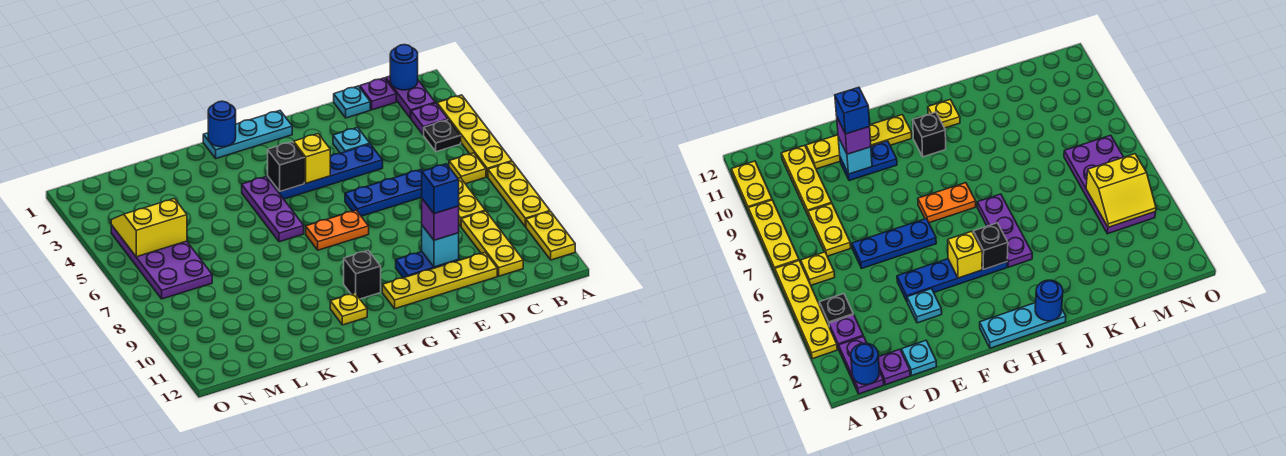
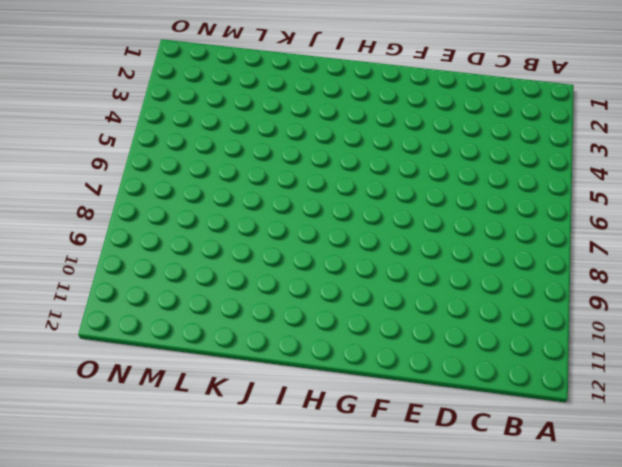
none -> yellow plate A3:A6 level 1
none -> yellow plate A7:A9 level 1
none -> yellow plate A10:A11 level 1
none -> purple plate B1:B2 level 1

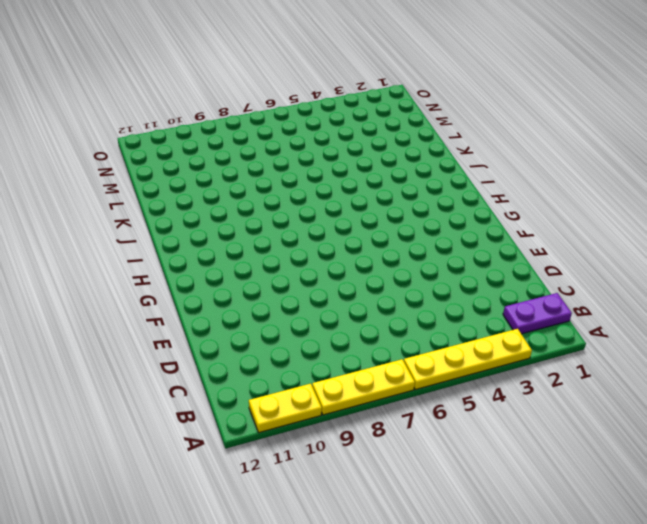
none -> purple plate B3 level 1
none -> black plate B4 level 1
none -> yellow plate B6 level 1
none -> purple plate C1 level 1

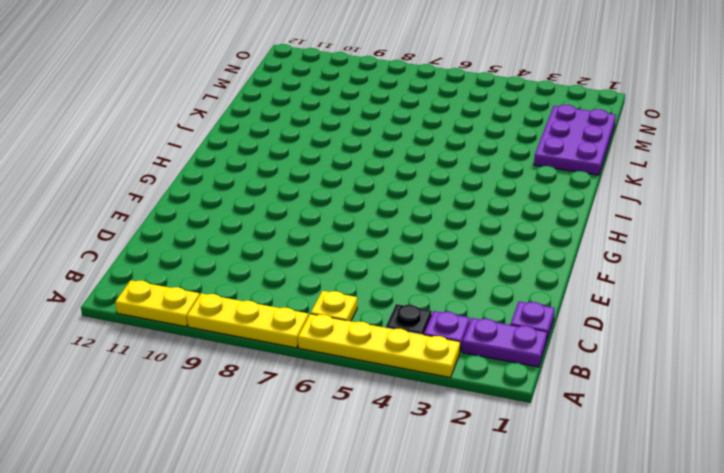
purple plate K1:M2 level 1 -> none
none -> yellow plate C7:C8 level 1
none -> yellow plate C9:C11 level 1
none -> cyan plate D1 level 1
none -> blue plate D6:F6 level 1

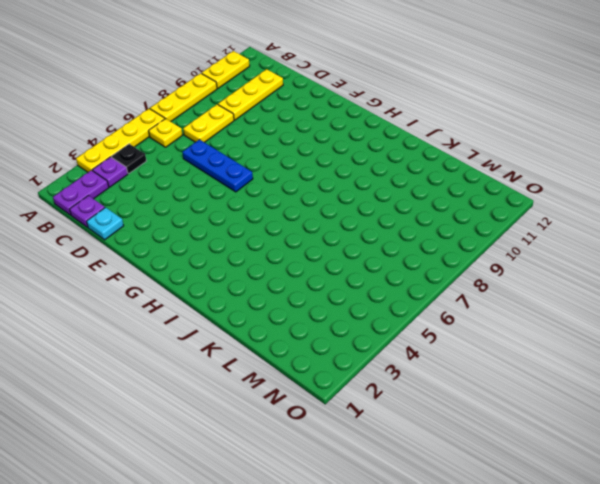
none -> yellow plate D11:G11 level 1
none -> cyan plate E3 level 1
none -> blue plate E4:H4 level 1
none -> blue plate E10:F10 level 1

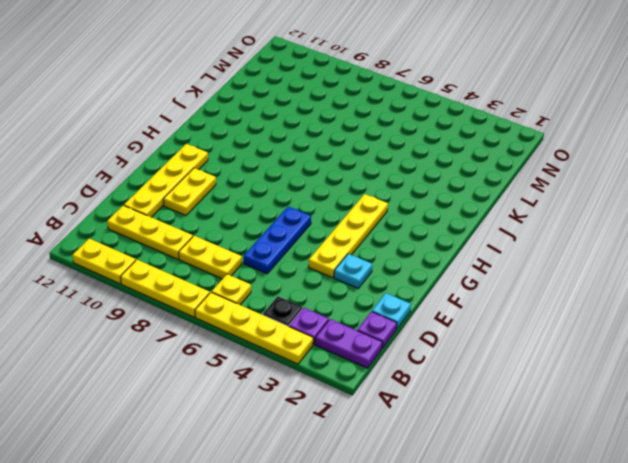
yellow plate E4:H4 level 1 -> blue plate E4:H4 level 1
yellow plate E10:F10 level 1 -> blue plate E10:F10 level 1
none -> cyan plate G1:I1 level 1
none -> orange plate G7:H7 level 1
none -> black brick H10 level 1
none -> purple plate I4:I6 level 1

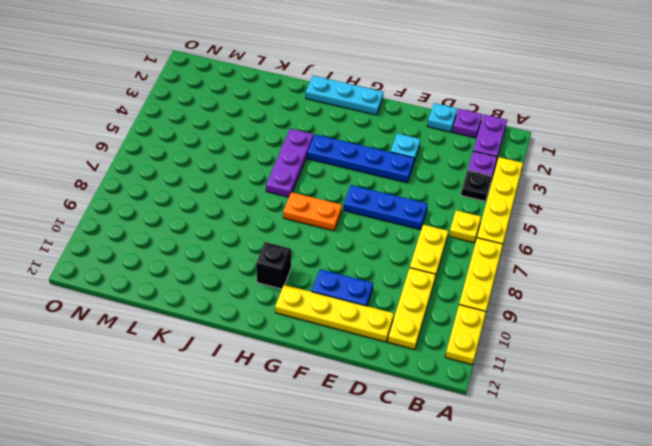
none -> yellow plate I11 level 1
none -> purple plate M4:N7 level 1
none -> blue round brick B1 level 2
none -> cyan brick E10 level 2

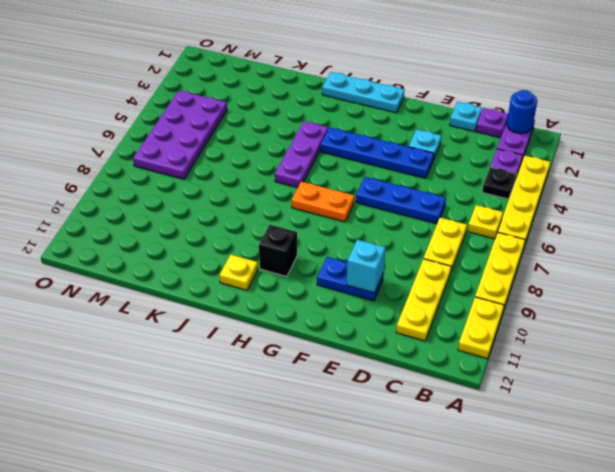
none -> yellow plate D11:G11 level 1
none -> yellow brick G4 level 2
none -> black brick H4 level 2
none -> blue round brick I1 level 2

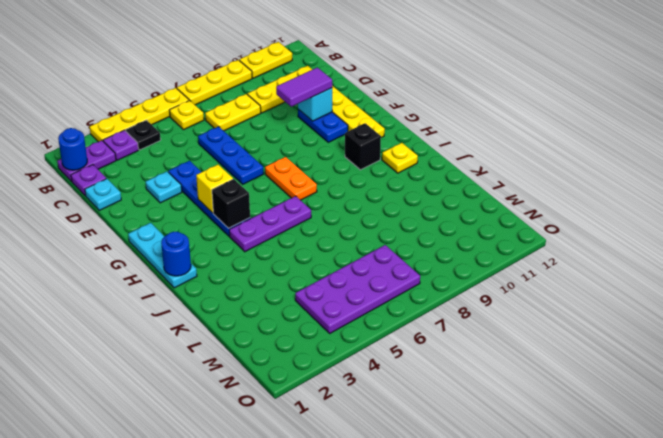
purple tile E9:E10 level 3 -> purple brick E10 level 3
none -> yellow slope M4:N5 level 2 top 5
none -> blue brick E10 level 4

